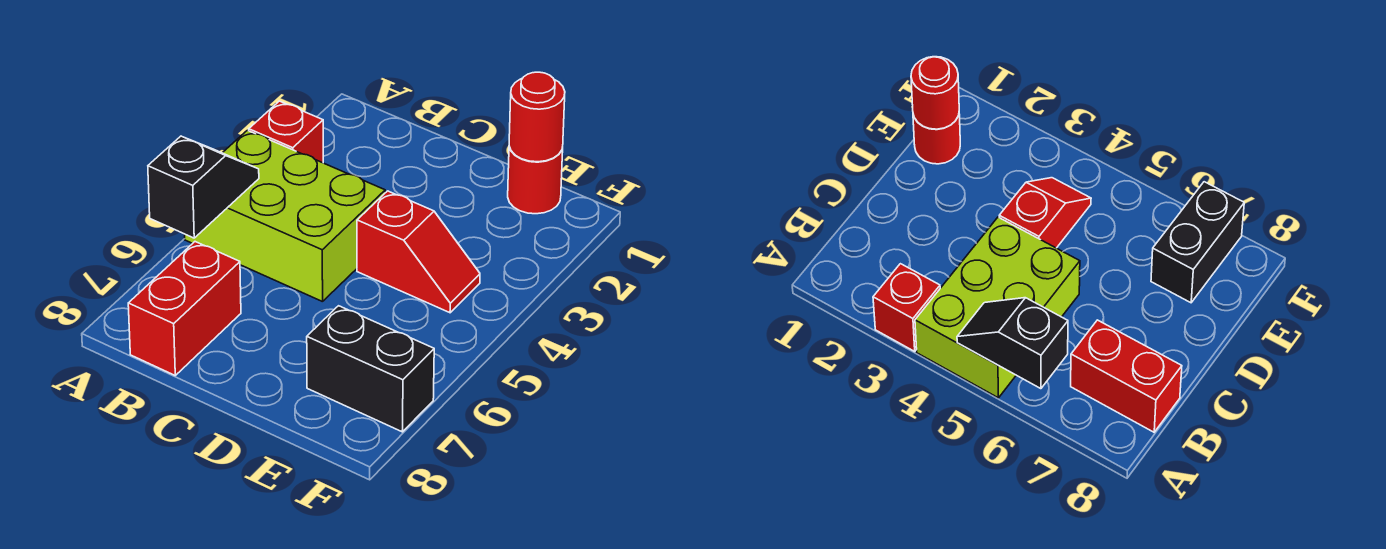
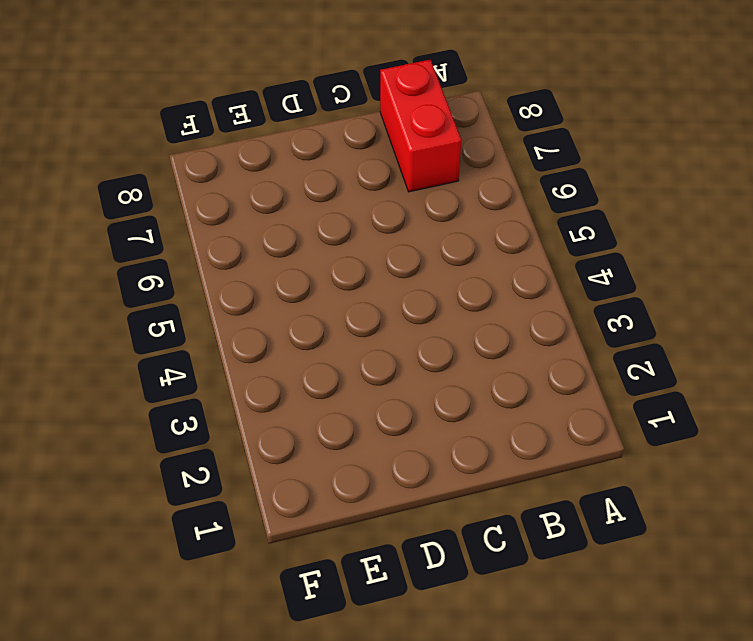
none -> red brick A3 level 1
none -> lime brick A4:C5 level 1

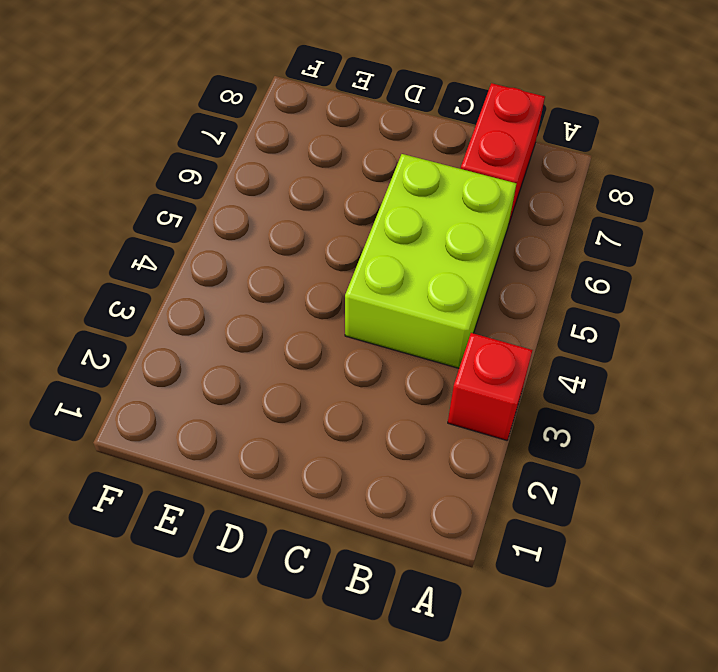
lime brick B4:C6 level 1 -> lime brick A4:C5 level 1
none -> red slope D4:E4 level 1 top D
none -> red round brick E1 level 1

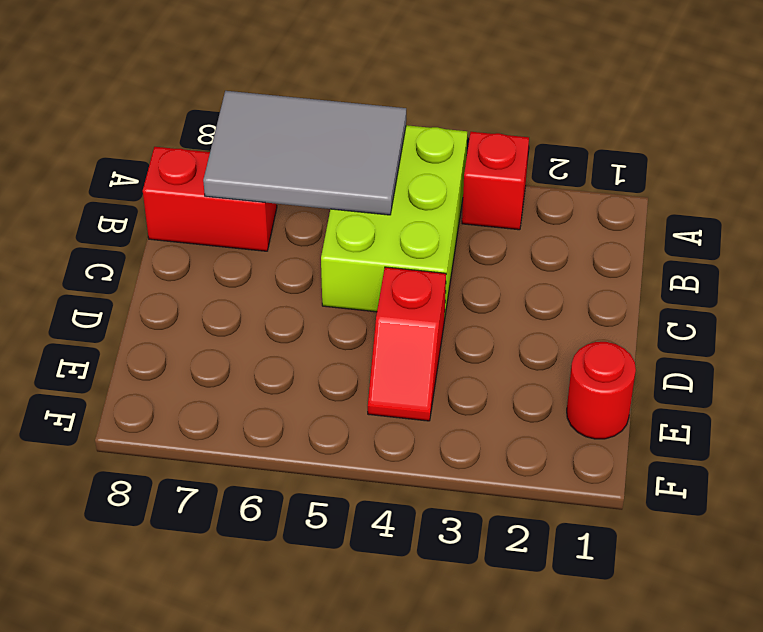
grey tile A5:B7 level 2 -> black slope A5:A6 level 2 top 6
none -> black brick E7:F7 level 1
none -> red round brick E1 level 2

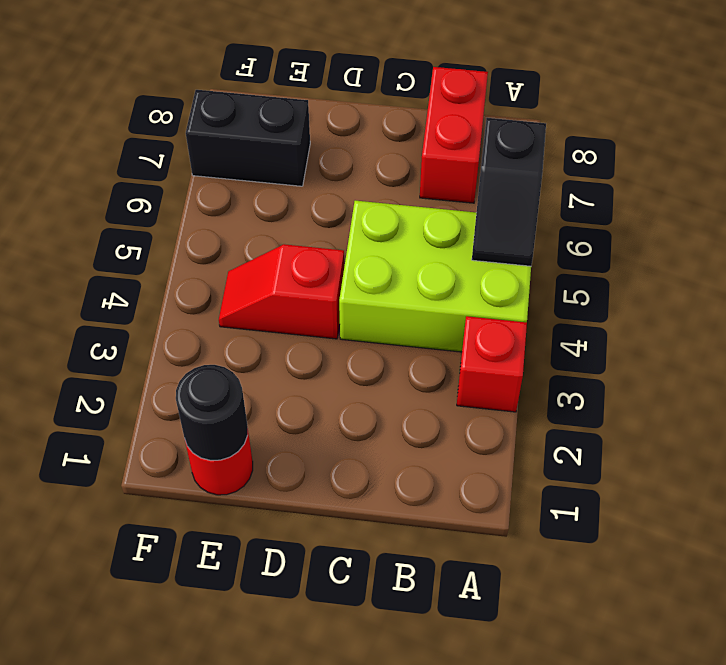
black round brick E1 level 2 -> red round brick E1 level 2

